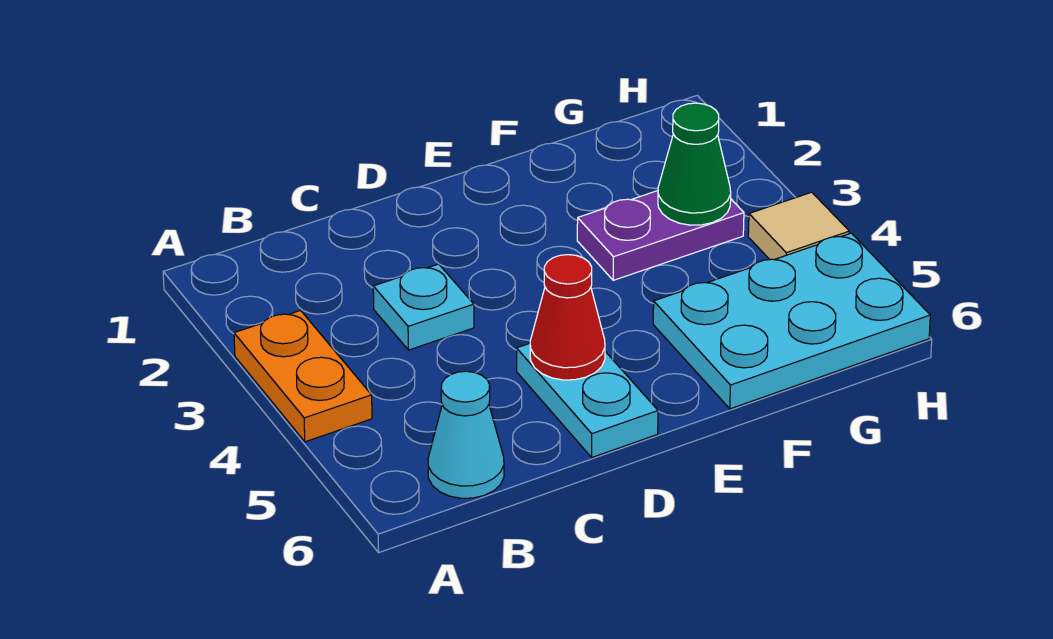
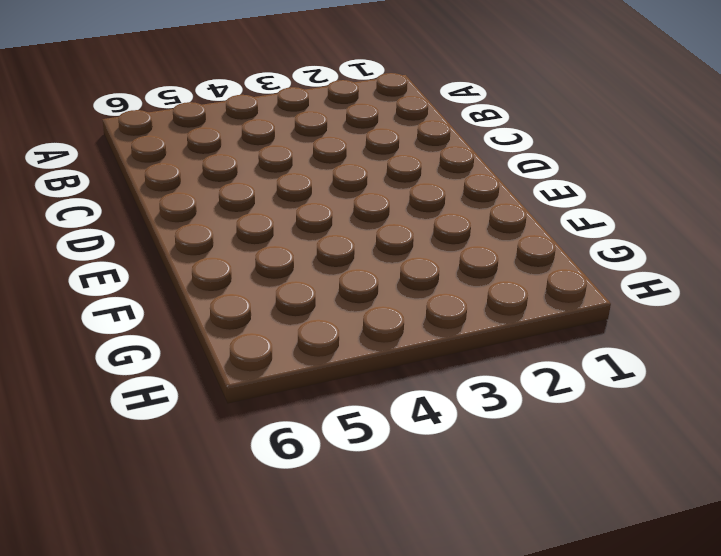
none -> orange plate A3:A4 level 1
none -> cyan cone B6 level 1

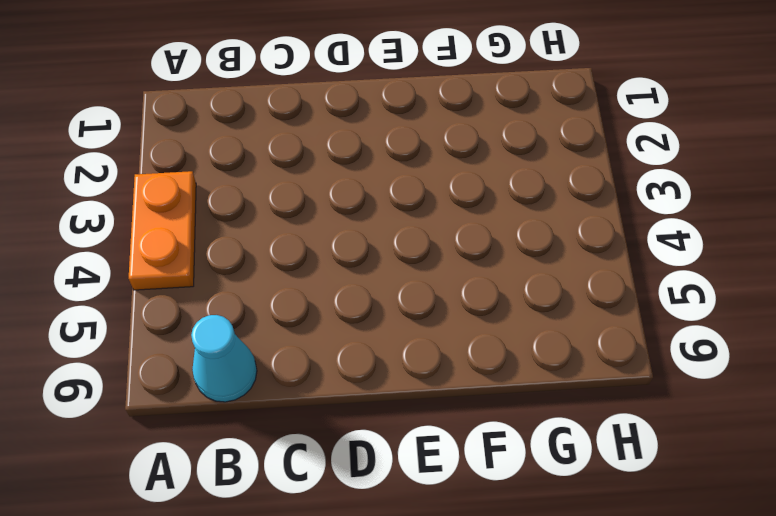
none -> cyan plate C3 level 1
none -> cyan plate D5:D6 level 1

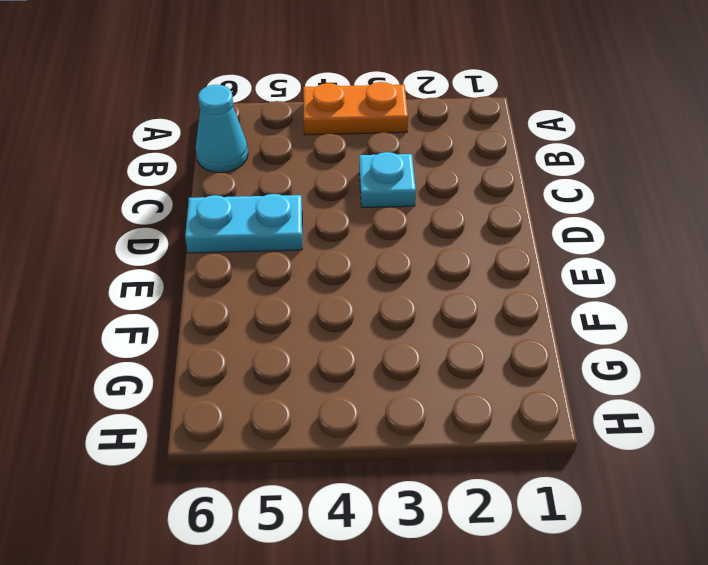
none -> purple plate F3:G3 level 1
none -> cyan plate F5:H6 level 1

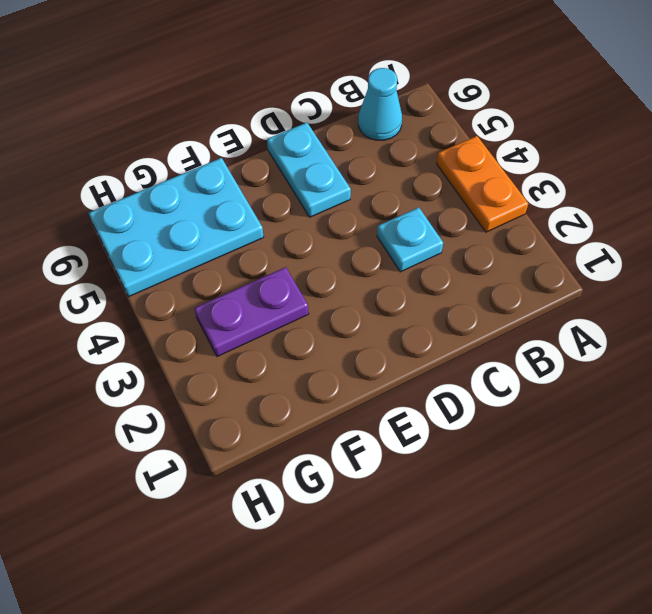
none -> tan tile H4 level 1
none -> red cone D5 level 2

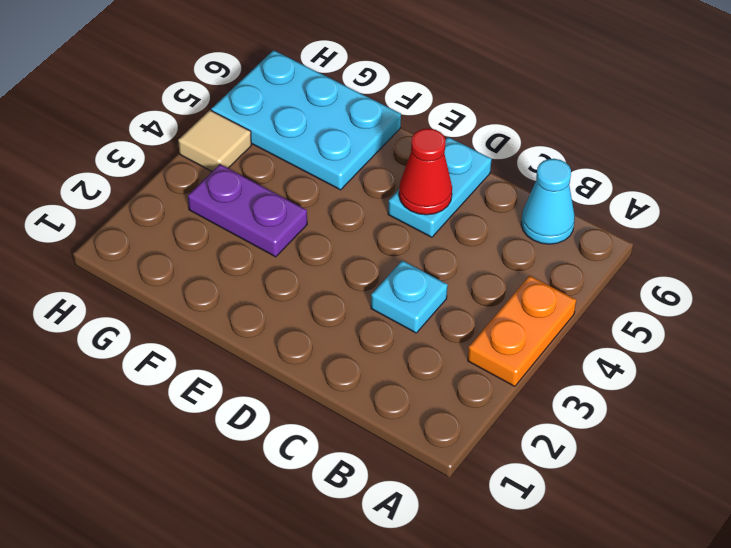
none -> green cone G3 level 2

